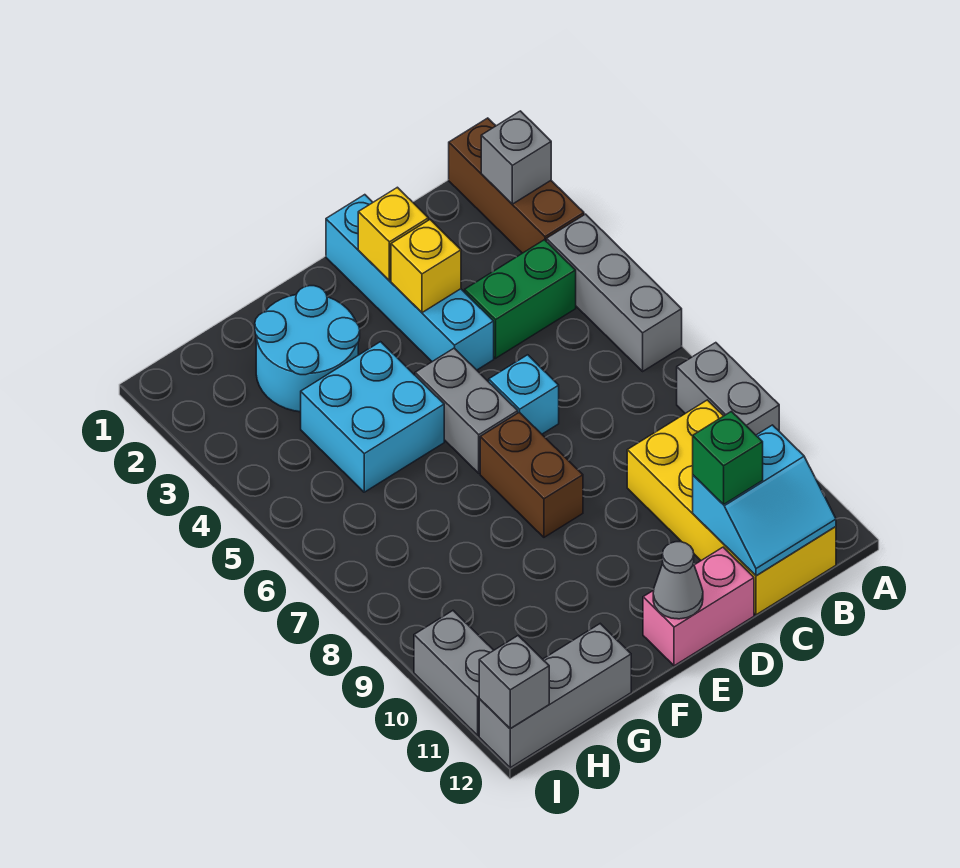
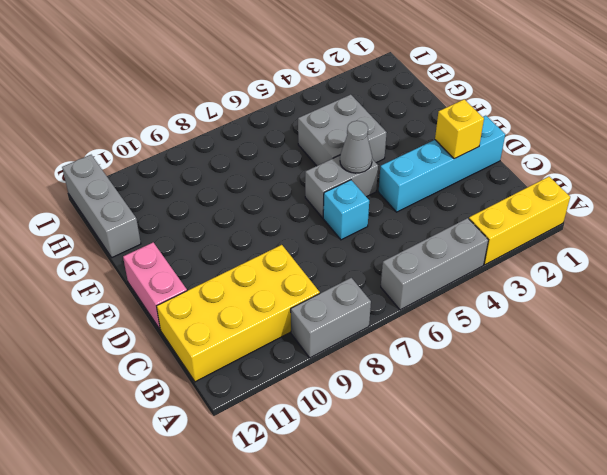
yellow brick A1:A3 level 1 -> brown brick A1:A3 level 1
grey cone E5 level 2 -> grey cone E12 level 2
grey brick F4:G5 level 1 -> cyan brick F4:G5 level 1
none -> green brick B4:C4 level 1
none -> brown brick E7:E8 level 1
none -> cyan round brick F2:G3 level 1

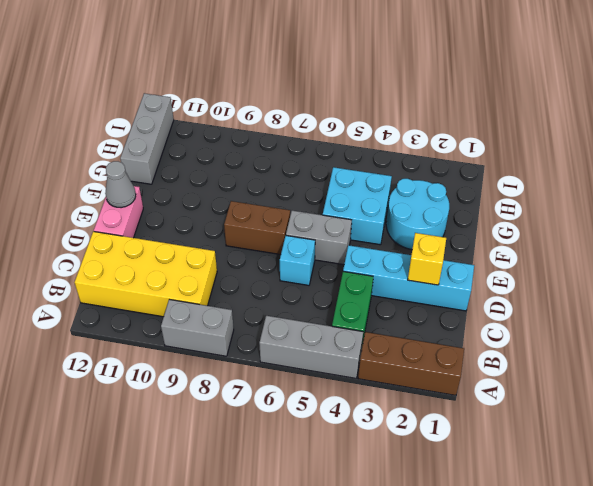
none -> grey brick I10:I11 level 1
none -> grey brick A2 level 2
none -> cyan slope B11:C12 level 2 top 11

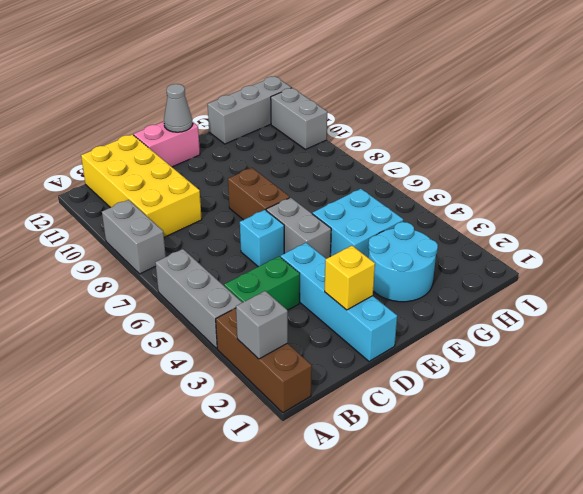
none -> cyan slope B11:C12 level 2 top 11
none -> yellow brick D3 level 2
none -> grey brick I12 level 2

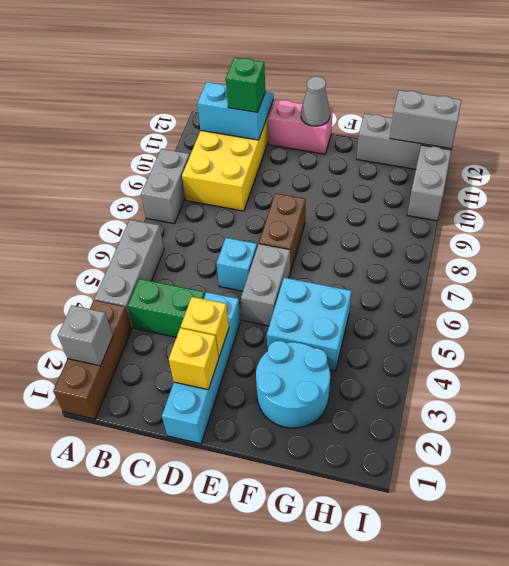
grey brick H12:I12 level 2 -> grey brick I12 level 2

